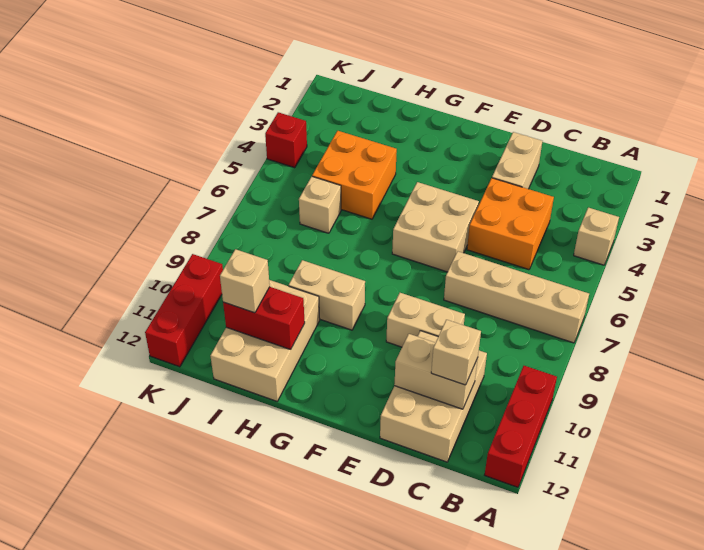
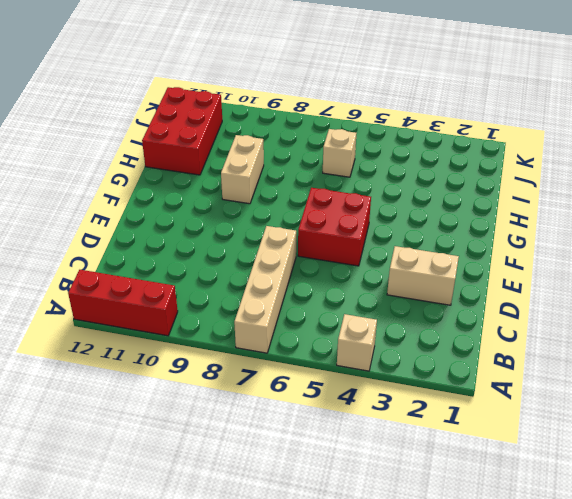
red brick E5:F6 level 1 -> tan brick E5:F6 level 1
red brick H11:J12 level 1 -> tan brick H10:I12 level 1
none -> orange brick C4:D5 level 1
none -> tan brick C10:D12 level 1
none -> tan brick D9:E9 level 1

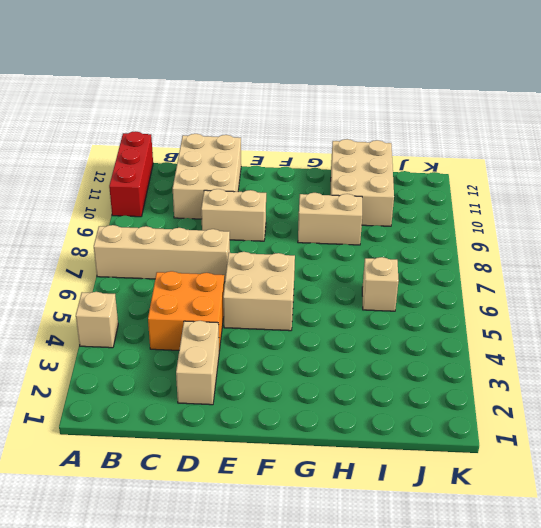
none -> orange brick H4:I5 level 1
none -> red brick K4 level 1
none -> red brick K10:K12 level 1

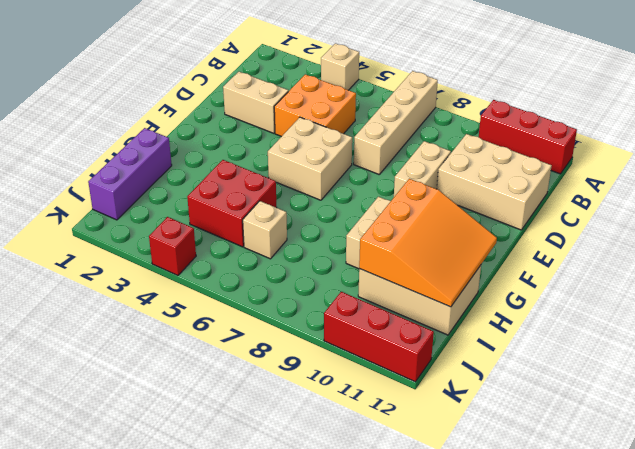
orange slope G10:I12 level 2 top 10 -> red brick H11:I11 level 2
purple brick H1:J1 level 1 -> none
red brick H4:I5 level 1 -> orange brick H4:I5 level 1
none -> tan brick C11:D11 level 2
none -> tan brick C11 level 3
none -> tan brick I11 level 3

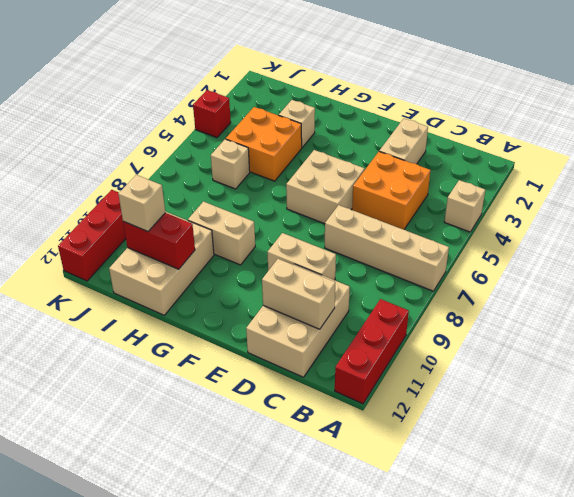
tan brick H3 level 1 -> tan brick C11 level 3

